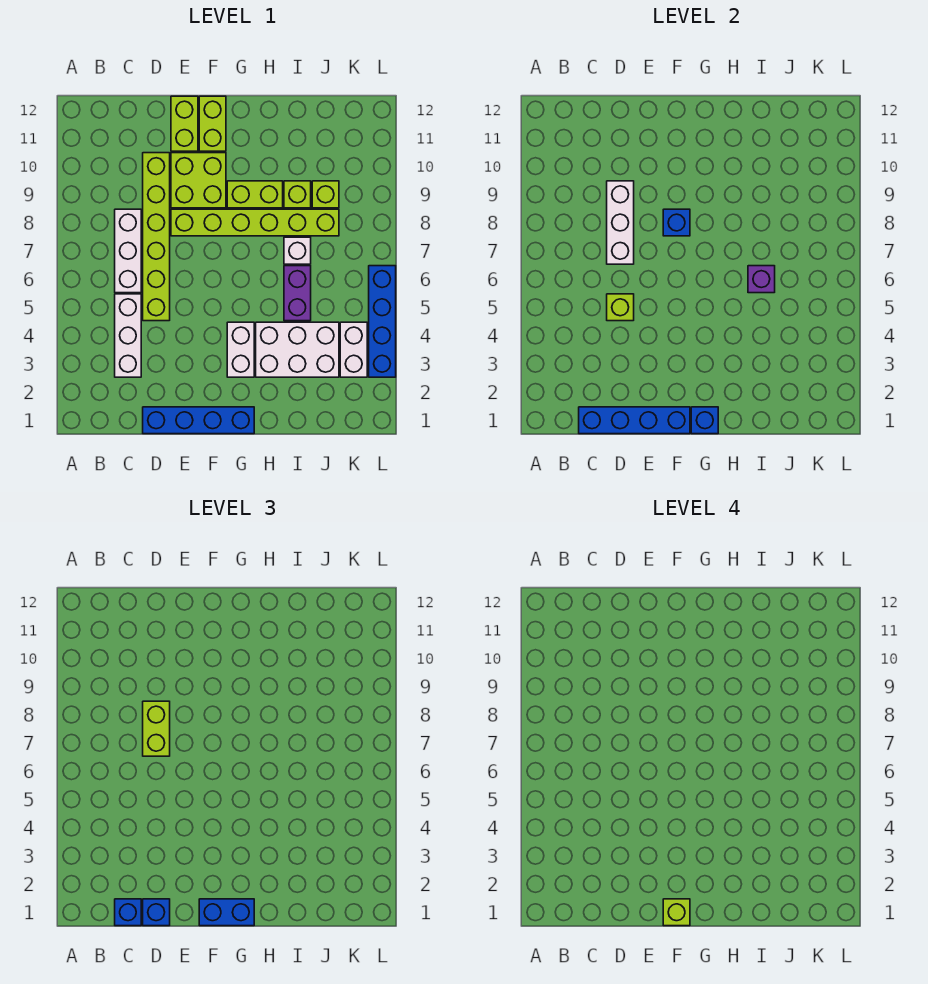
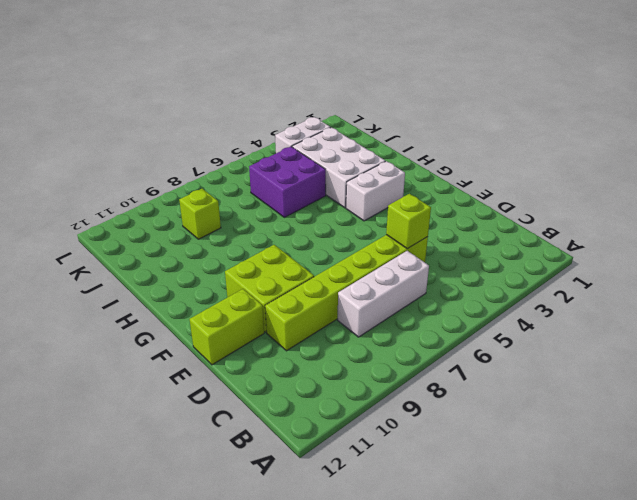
purple brick I5:J6 level 1 -> purple brick I5:I6 level 1
none -> white brick C3:C5 level 1
none -> blue brick D1:G1 level 1
none -> lime brick E8:J8 level 1

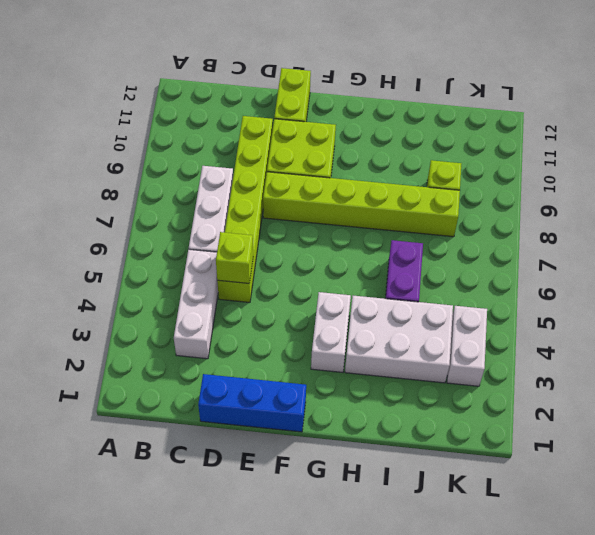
blue brick D1:F1 level 1 -> blue brick D1:G1 level 1
none -> lime brick F11:F12 level 1
none -> lime brick G9:H9 level 1
none -> white brick I7 level 1

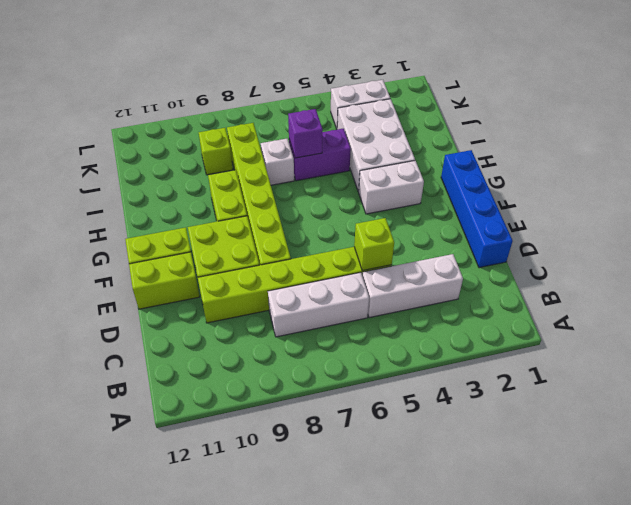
none -> lime brick I9 level 1
none -> blue brick L3:L6 level 1
none -> blue brick C1:F1 level 2

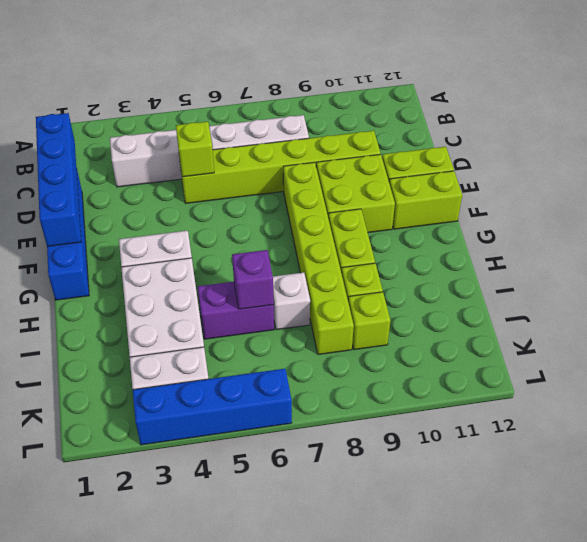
none -> white brick D7:D9 level 2
none -> blue brick F8 level 2
none -> blue brick G1 level 2

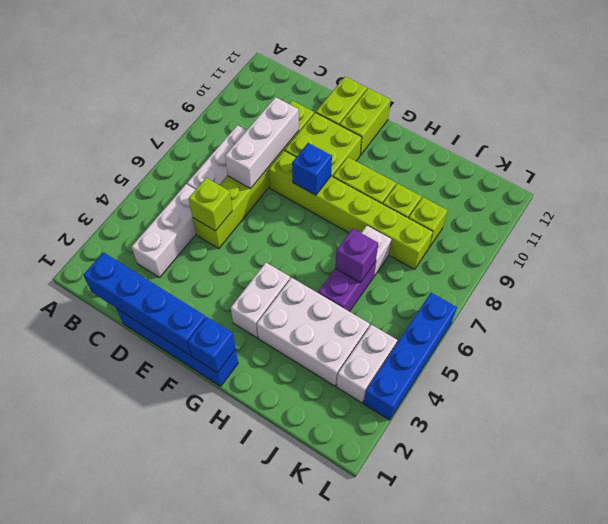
none -> blue brick C1 level 3
none -> blue brick D1 level 3
none -> lime brick D7:D8 level 3

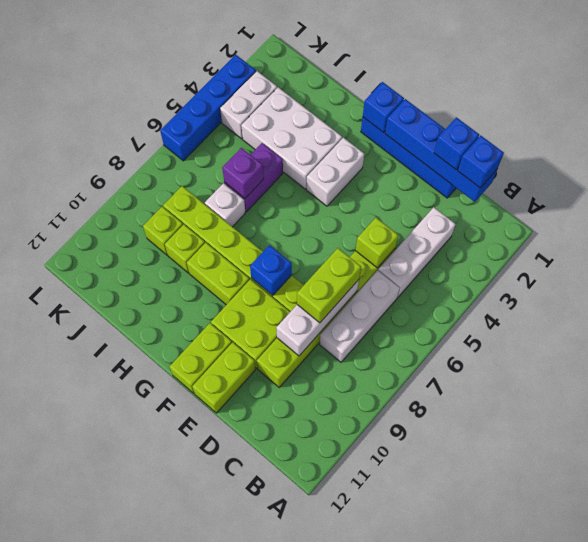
none -> blue brick F1:G1 level 3
none -> lime brick F1 level 4

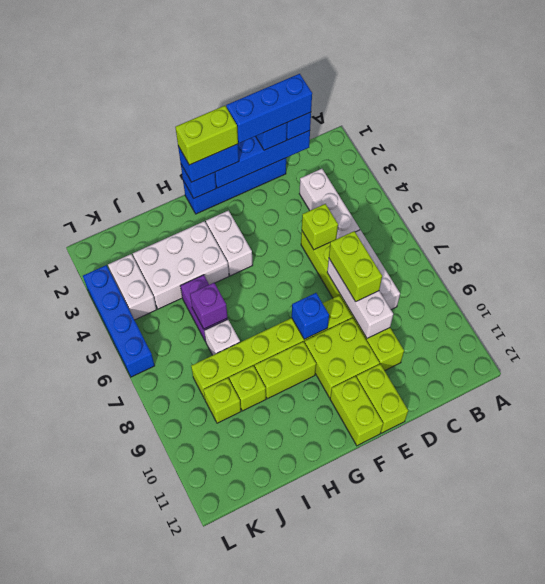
blue brick C1:E1 level 4 -> none
lime brick F1:G1 level 4 -> lime brick F1 level 4

